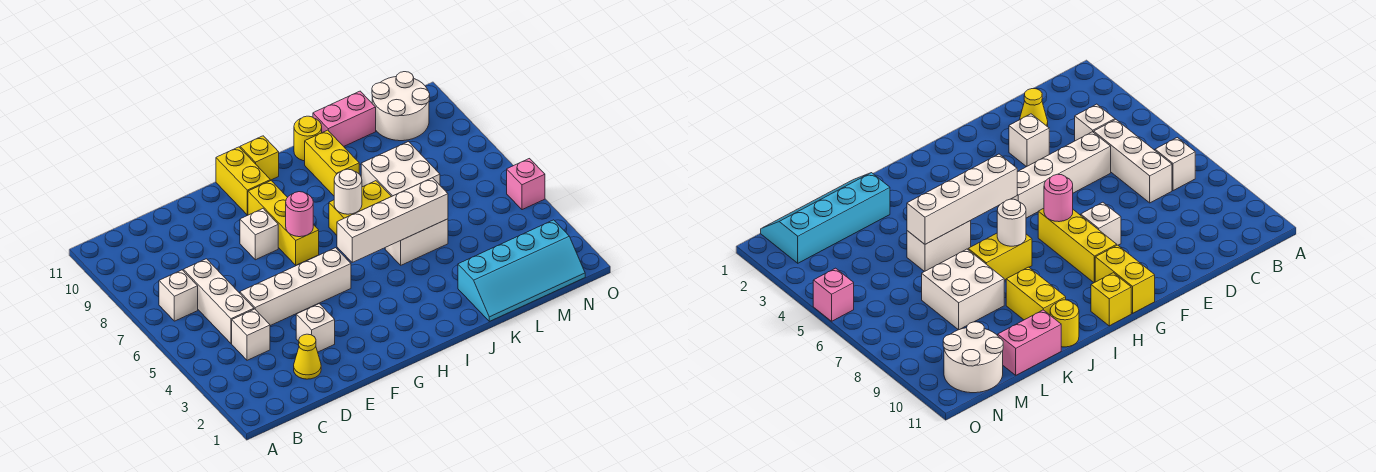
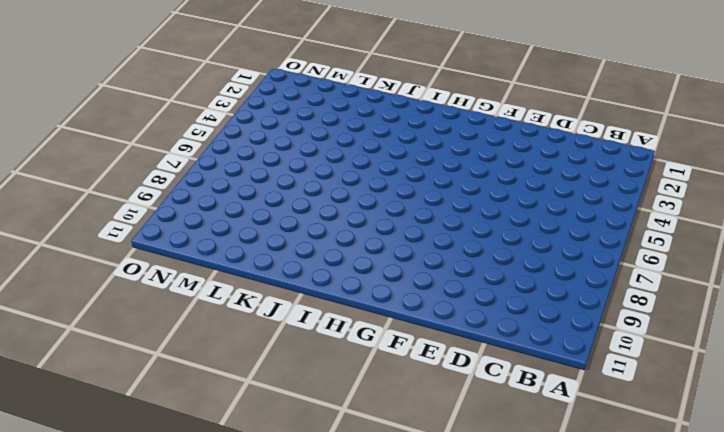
none -> white brick B7 level 1
none -> white brick C4 level 1
none -> white brick C5:C7 level 1

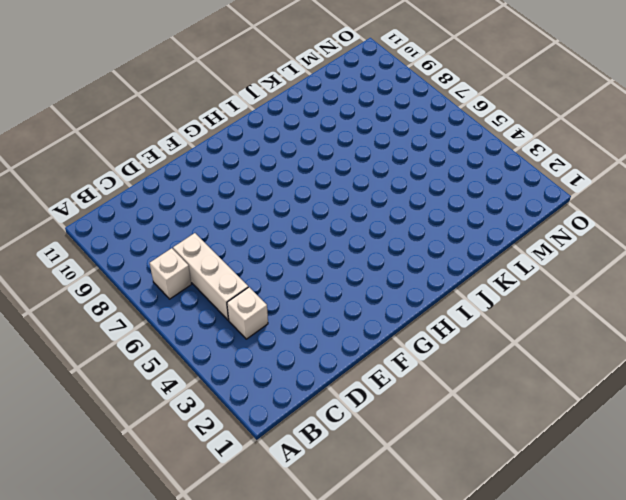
none -> yellow cone D2 level 1
none -> white brick D5:G5 level 1
none -> white brick E3 level 1

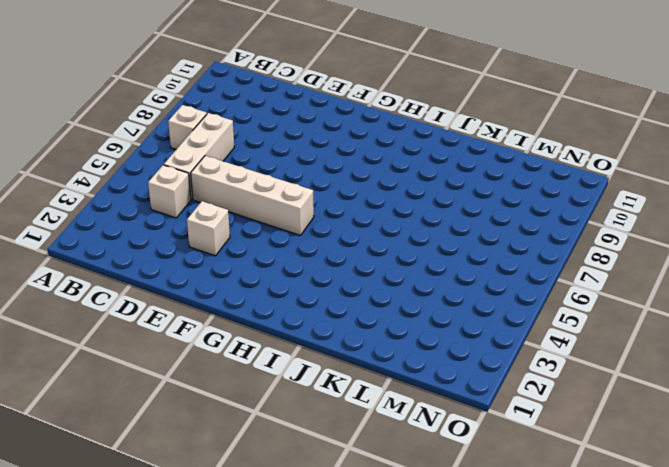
none -> yellow cone D2 level 1
none -> white brick F8 level 1
none -> yellow brick G7:G9 level 1

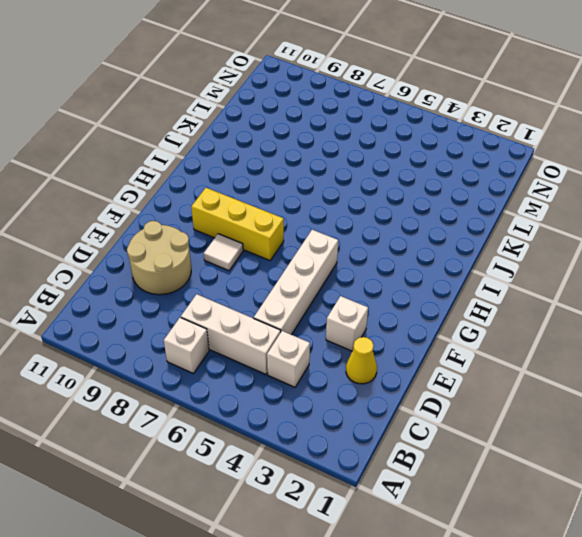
tan round brick D9:E10 level 1 -> none
white tile F8 level 1 -> white brick F8 level 1
none -> yellow brick G10:G11 level 1
none -> yellow brick H11 level 1
none -> yellow brick I7:J7 level 1

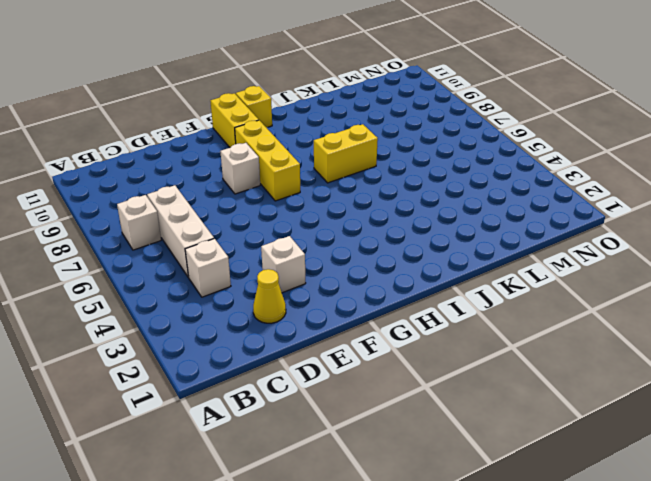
none -> white brick D5:G5 level 1
none -> white brick J5:K5 level 1
none -> yellow brick J9:J10 level 1

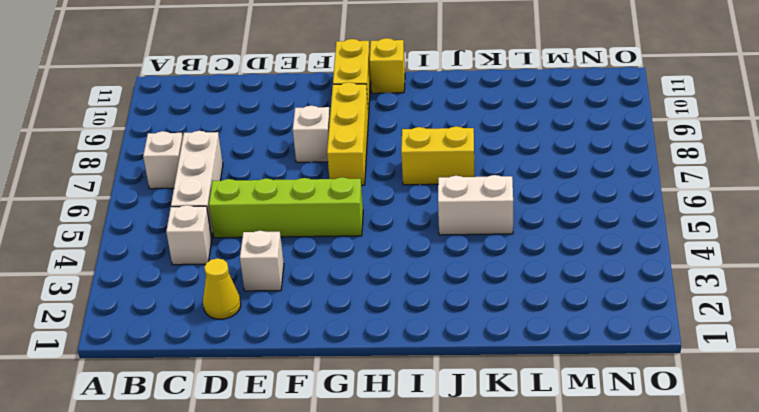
lime brick D5:G5 level 1 -> white brick D5:G5 level 1
none -> yellow brick J9:J10 level 1
none -> yellow round brick J11 level 1
none -> cyan slope K1:N2 level 1 top 2

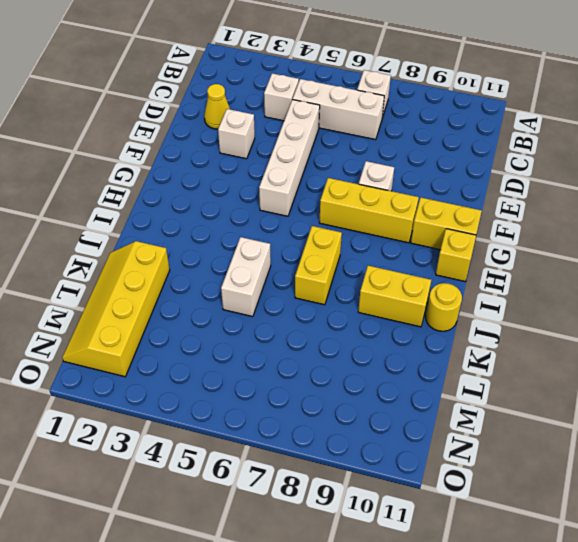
yellow slope K1:N2 level 1 top 2 -> cyan slope K1:N2 level 1 top 2
none -> white brick K7:L8 level 1
none -> pink brick K11:L11 level 1
none -> white round brick M10:N11 level 1

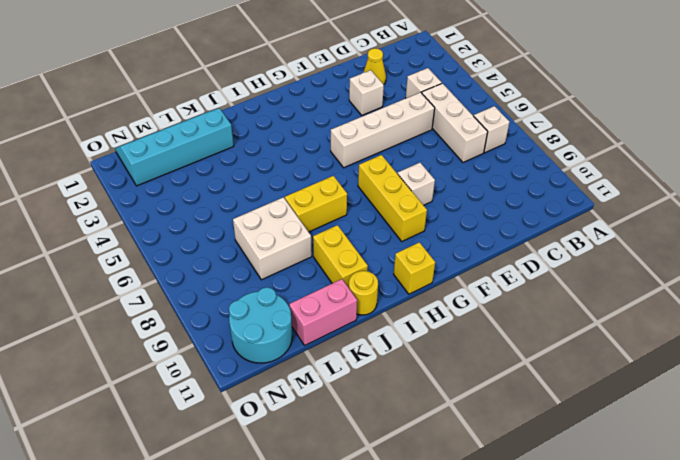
cyan round brick M10:N11 level 1 -> white round brick M10:N11 level 1
none -> yellow brick G10:G11 level 1
none -> white brick J5:K5 level 1
none -> pink brick O5 level 1

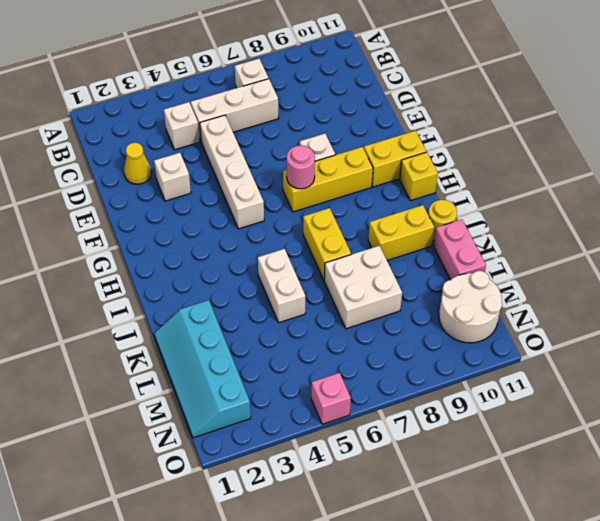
none -> white brick H5:K5 level 2
none -> white round brick I7 level 2

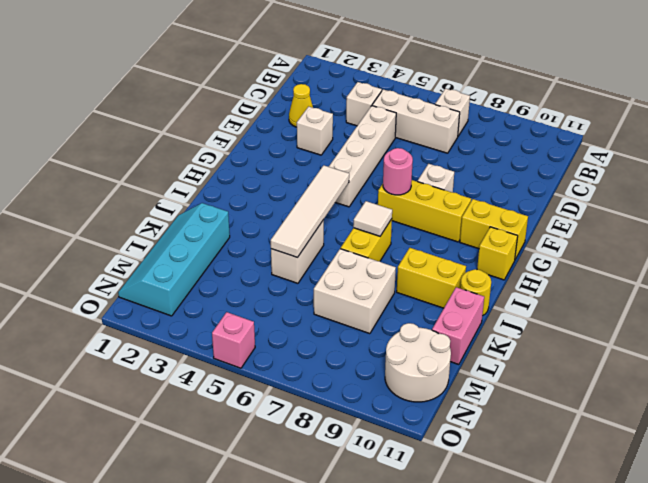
white tile H5:K5 level 2 -> white brick H5:K5 level 2
white tile I7 level 2 -> white round brick I7 level 2

